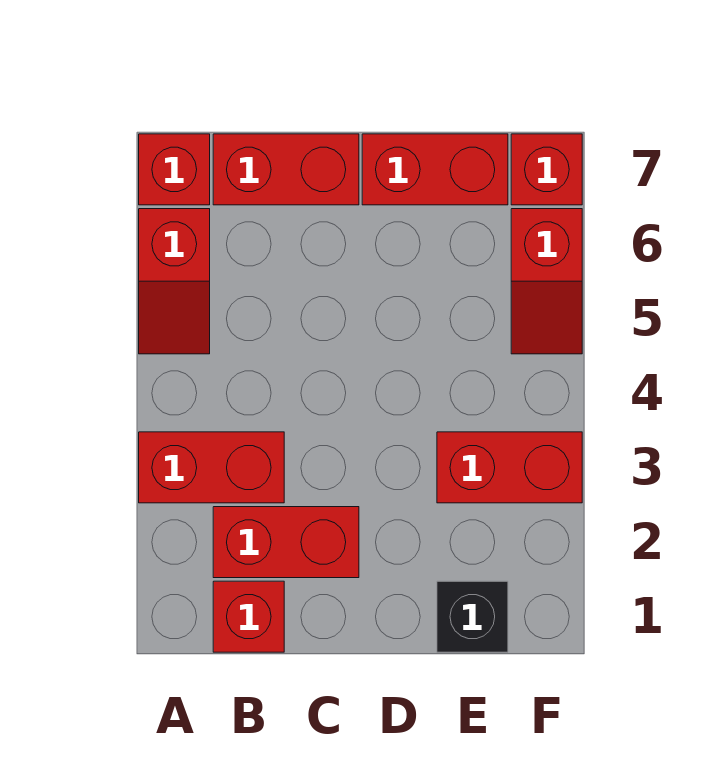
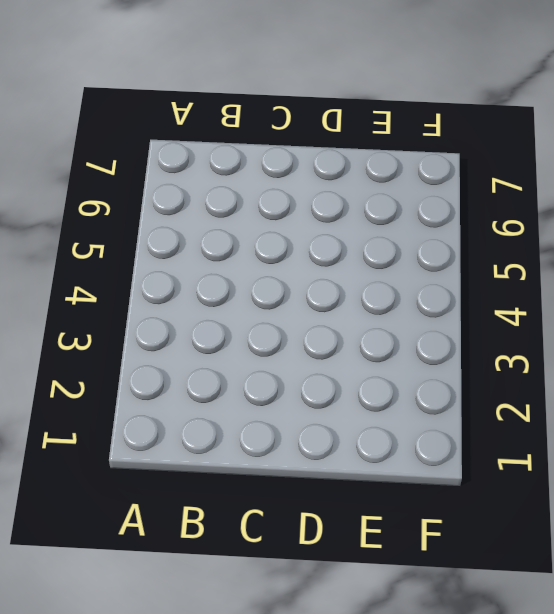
none -> red brick A3:B3 level 1
none -> red slope A5:A6 level 1 top 6

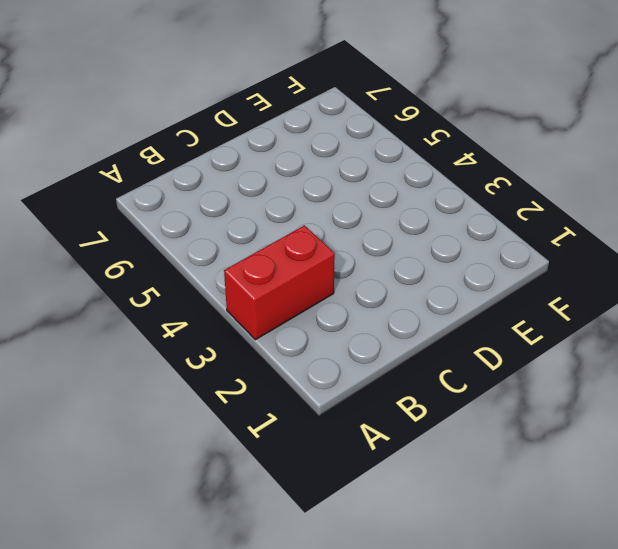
none -> red slope A5:A6 level 1 top 6
none -> red brick A7 level 1

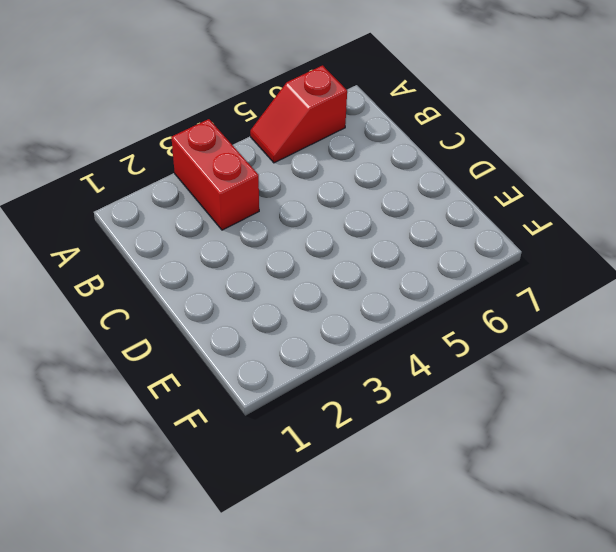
none -> red brick A7 level 1
none -> red brick B1 level 1

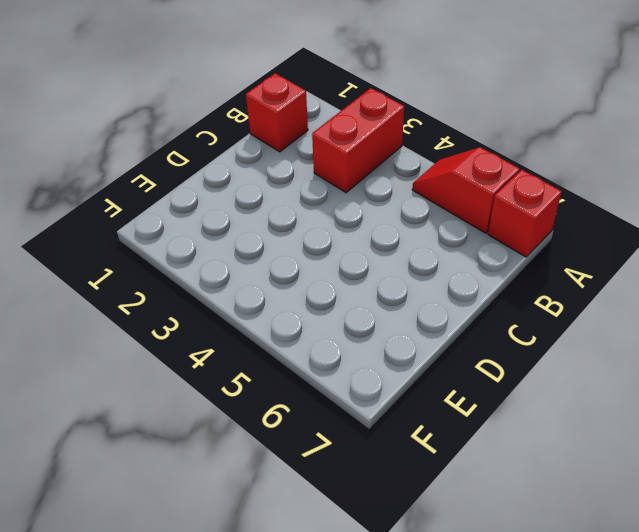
none -> red brick B2:C2 level 1
none -> red brick B7:C7 level 1

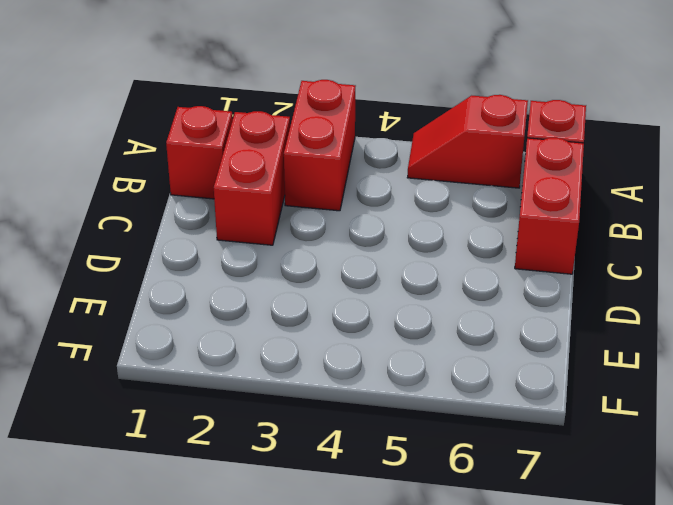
none -> red brick D7:E7 level 1
none -> black brick E1 level 1

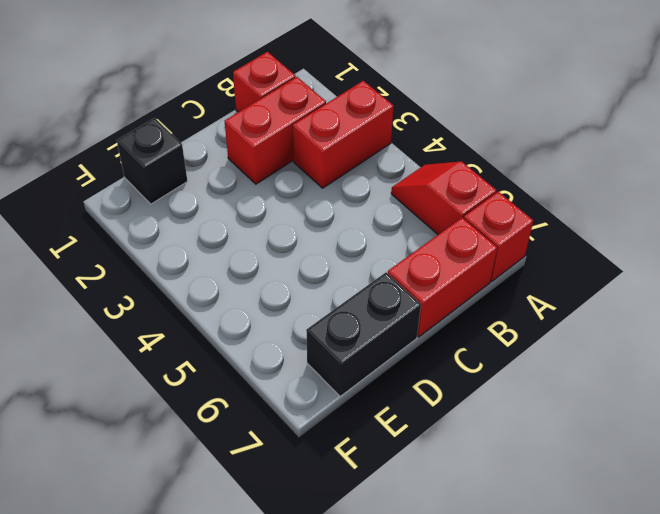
black brick D7:E7 level 1 -> red brick D7:E7 level 1
none -> red brick E3:F3 level 1
none -> red slope F5:F6 level 1 top 6

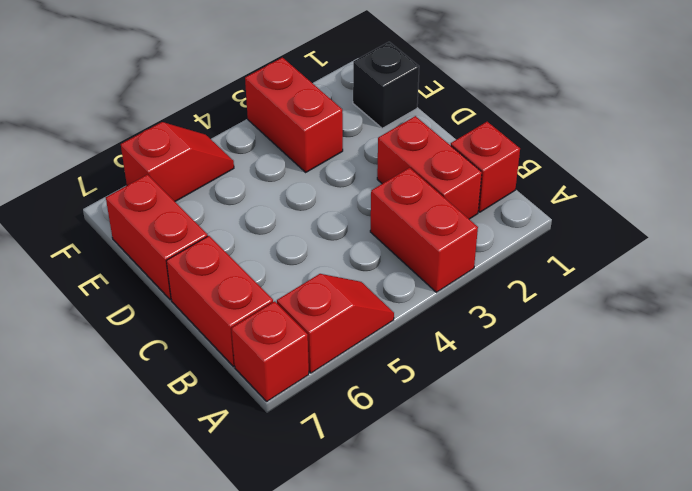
none -> red brick F7 level 1

